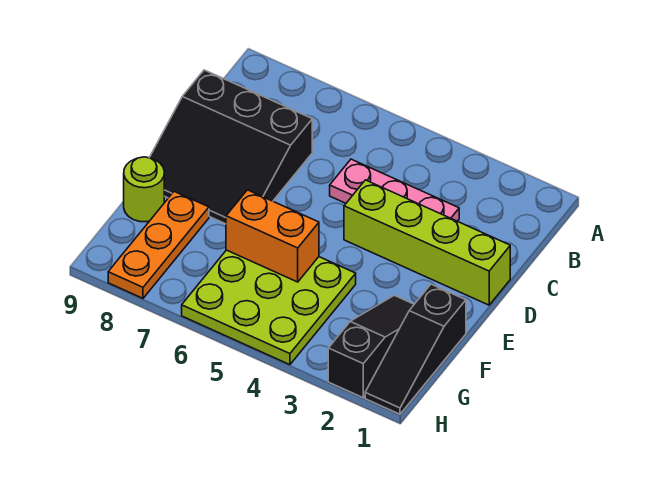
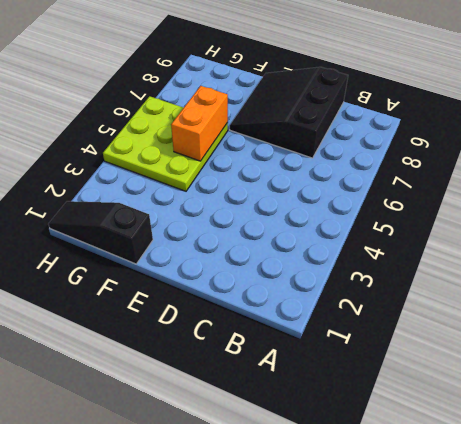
none -> pink plate C3:C5 level 1
none -> lime brick D1:D4 level 1

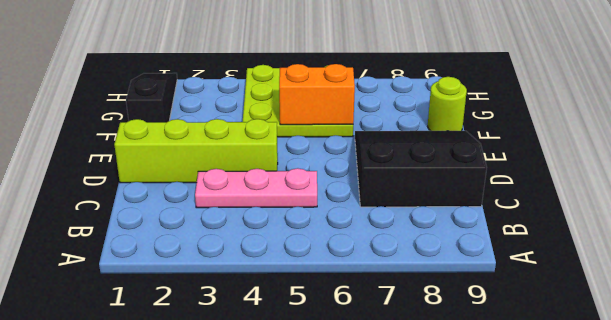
none -> black slope F2:H2 level 1 top H
none -> orange plate F8:H8 level 1

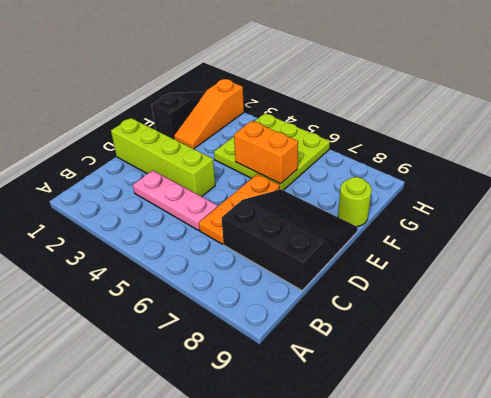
orange plate C6:E6 level 1 -> orange plate F8:H8 level 1
orange slope F2:H2 level 1 top H -> black slope F2:H2 level 1 top H

